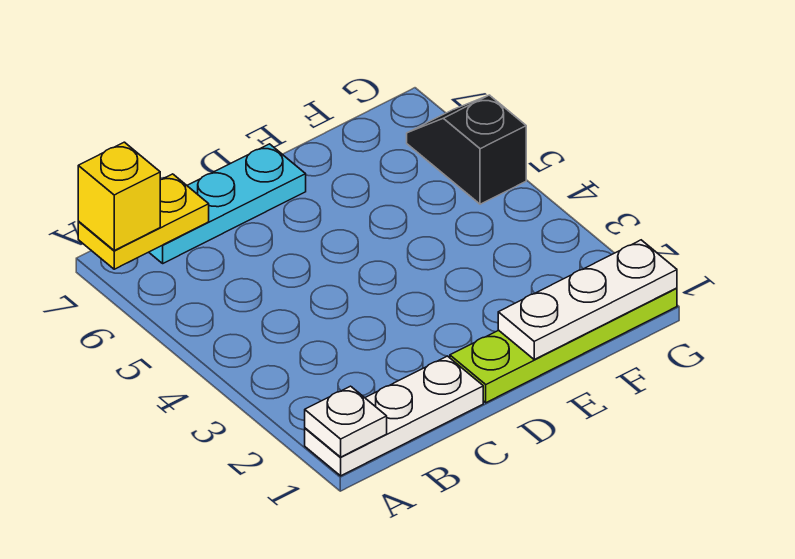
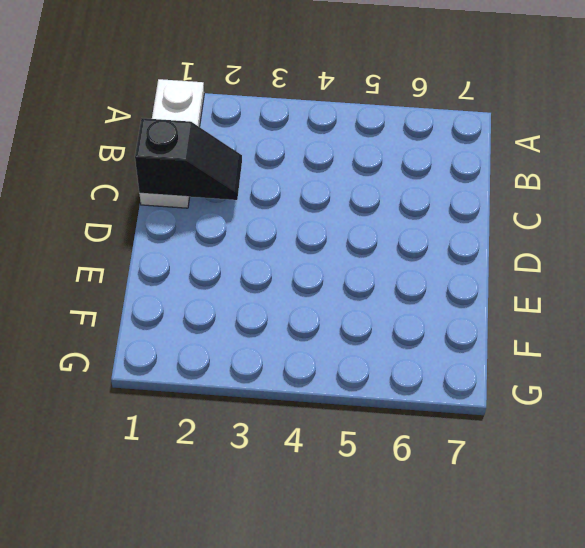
black slope C1:C2 level 2 top 1 -> black slope G5:G6 level 1 top 5
none -> cyan plate B7:D7 level 1
none -> lime plate D1:G1 level 1

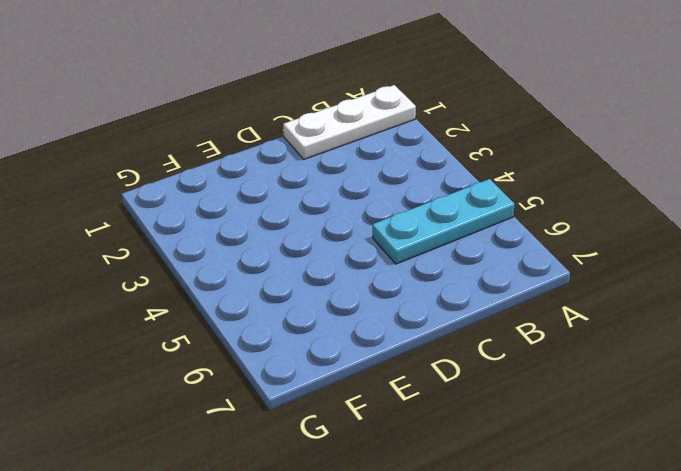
cyan plate A5:C5 level 1 -> cyan plate B7:D7 level 1
none -> lime plate D1:G1 level 1
none -> black slope G5:G6 level 1 top 5

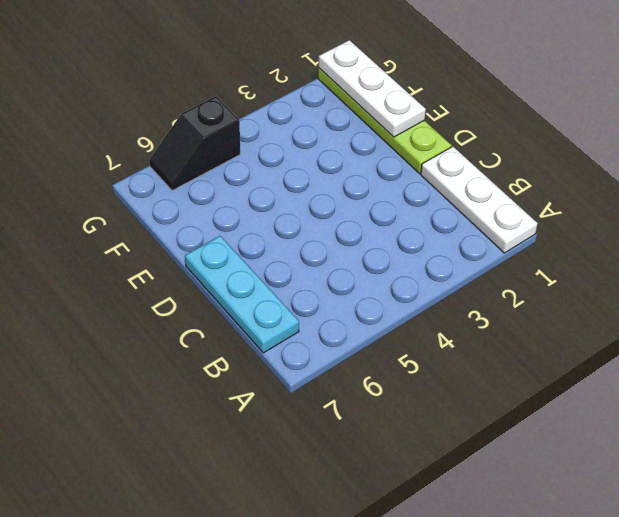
none -> white plate A1 level 2
none -> yellow plate A7:B7 level 2

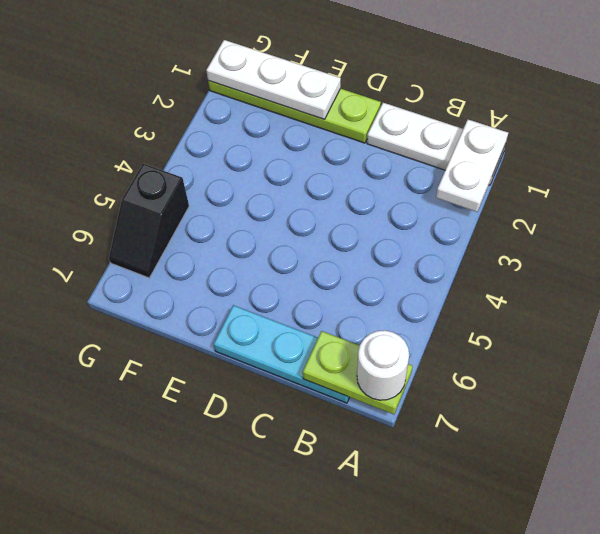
white plate A1:A2 level 2 -> white plate A1 level 2
lime plate A7:B7 level 2 -> yellow plate A7:B7 level 2
white round brick A7 level 3 -> yellow brick A7 level 3

